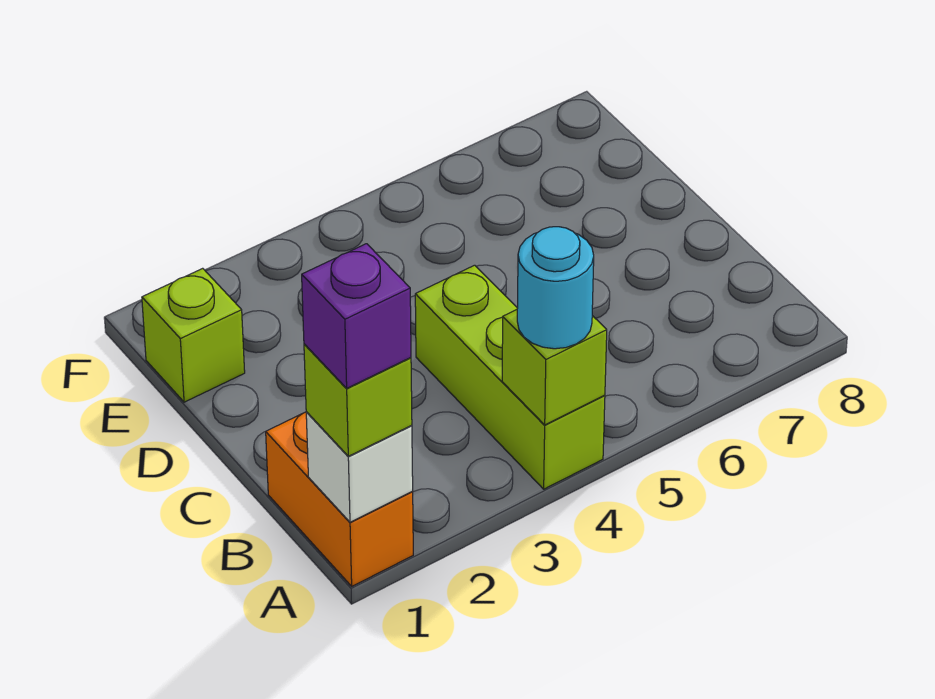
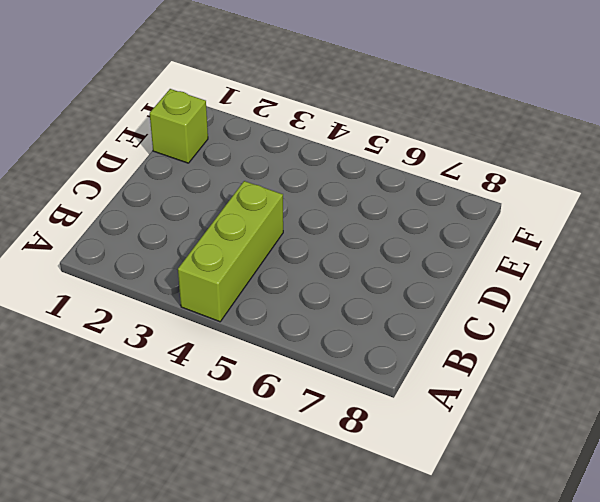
none -> orange brick A1:B1 level 1
none -> white brick A1 level 2

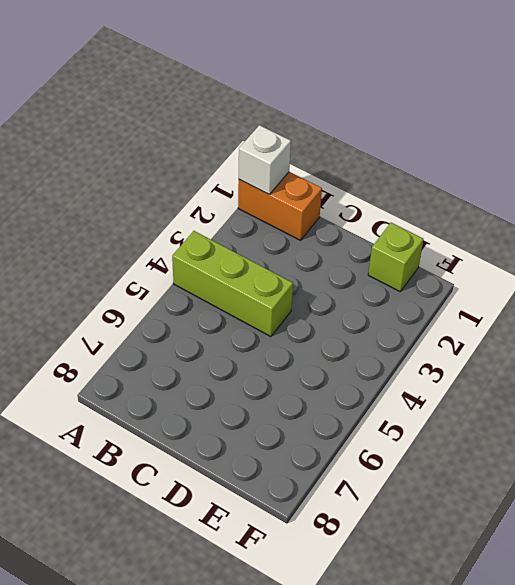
none -> lime brick A4 level 2
none -> lime brick A1 level 3

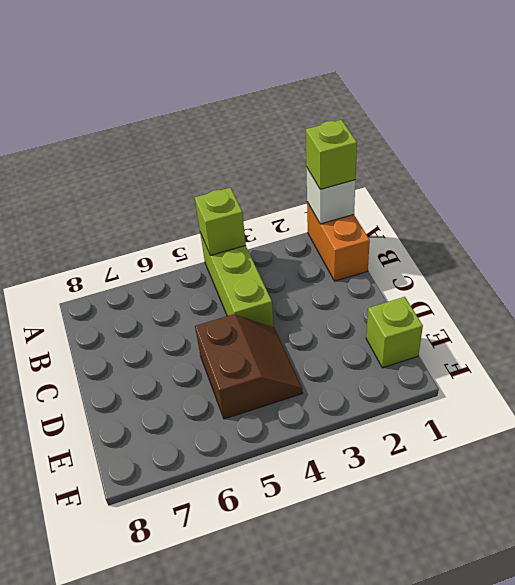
brown slope D4:E5 level 1 top 5 -> none
none -> cyan round brick A4 level 3
none -> purple brick A1 level 4

